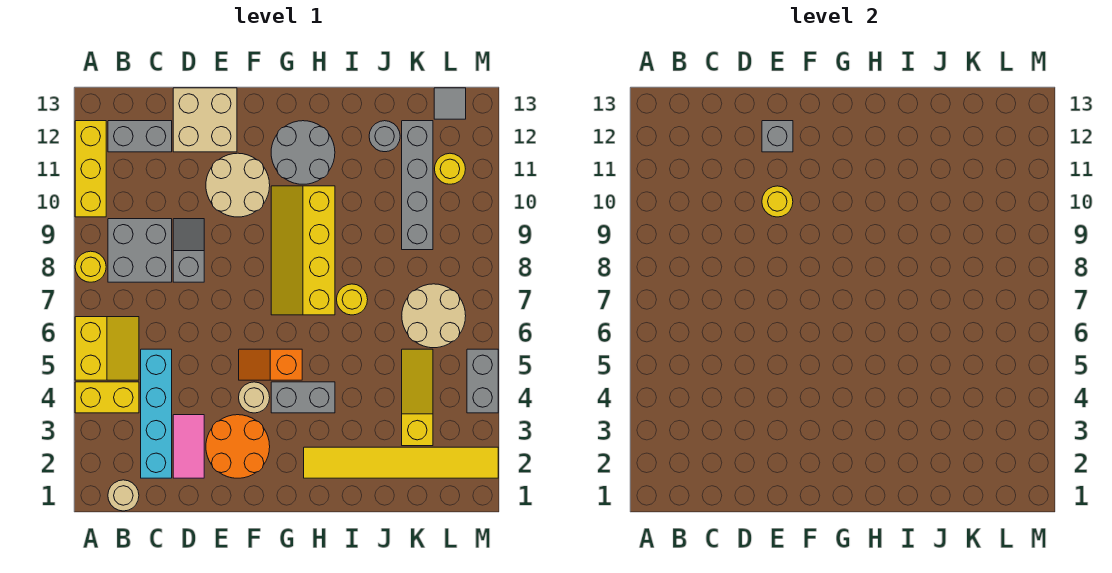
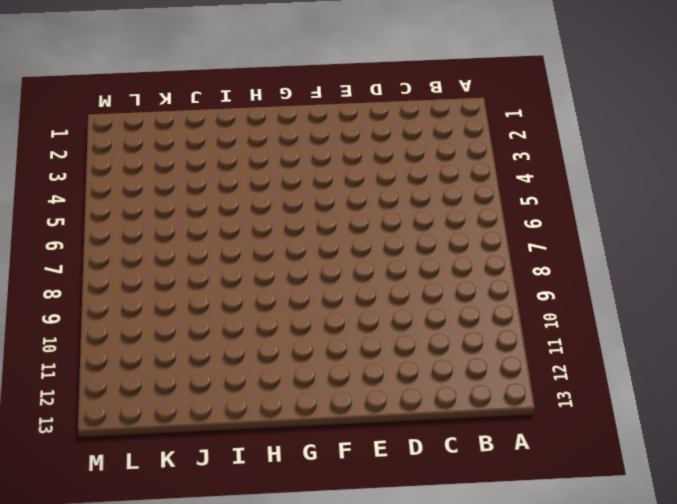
none -> yellow brick A4:B4 level 1
none -> yellow slope A5:B6 level 1 top A
none -> yellow round brick A8 level 1

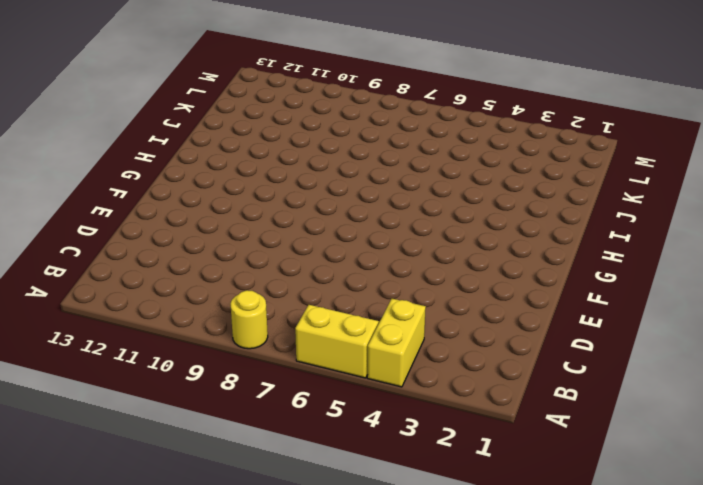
none -> yellow brick A10:A12 level 1
none -> tan round brick B1 level 1
none -> grey brick B8:C9 level 1

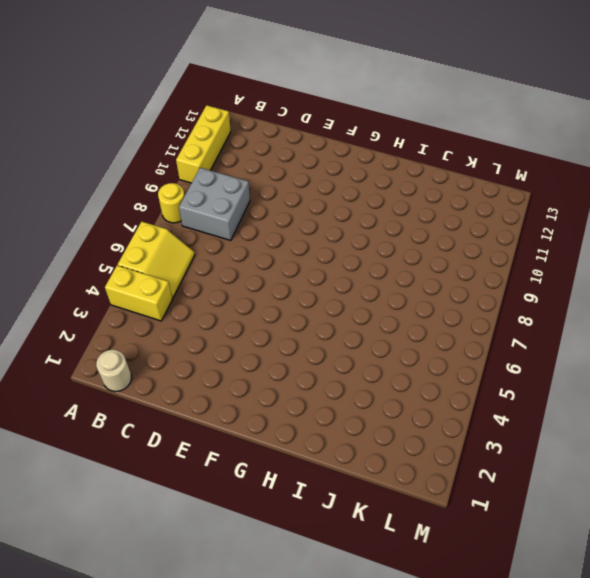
none -> grey brick B12:C12 level 1
none -> cyan brick C2:C5 level 1
none -> pink tile D2:D3 level 1

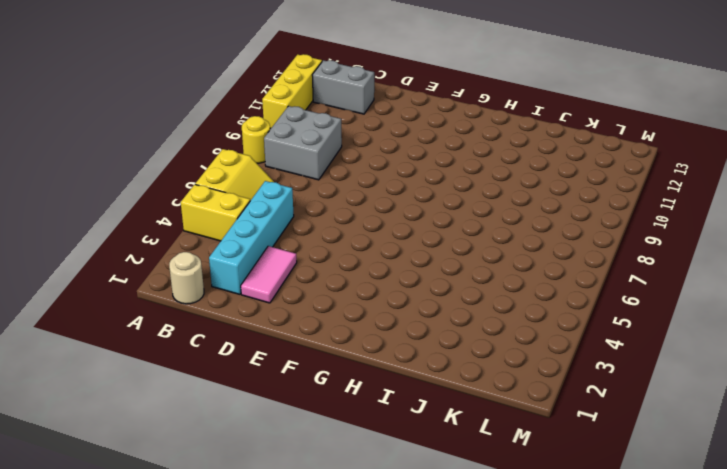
none -> grey slope D8:D9 level 1 top 8
none -> tan brick D12:E13 level 1
none -> orange round brick E2:F3 level 1

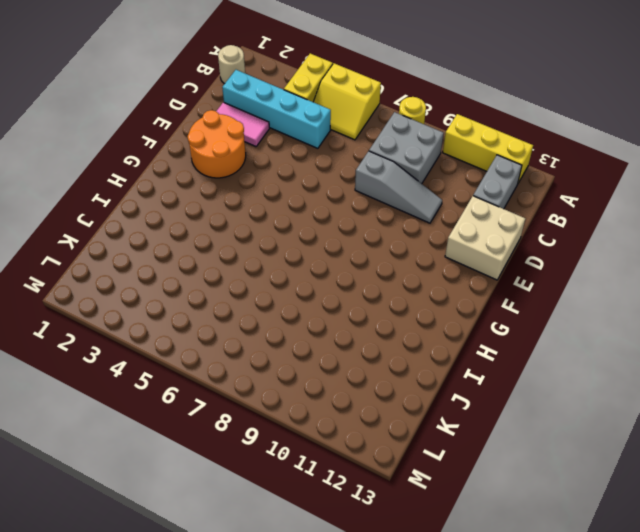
grey slope D8:D10 level 1 top 8 -> grey slope D8:D9 level 1 top 8
none -> tan round brick E10:F11 level 1
none -> tan round brick F4 level 1
none -> orange slope F5:G5 level 1 top G

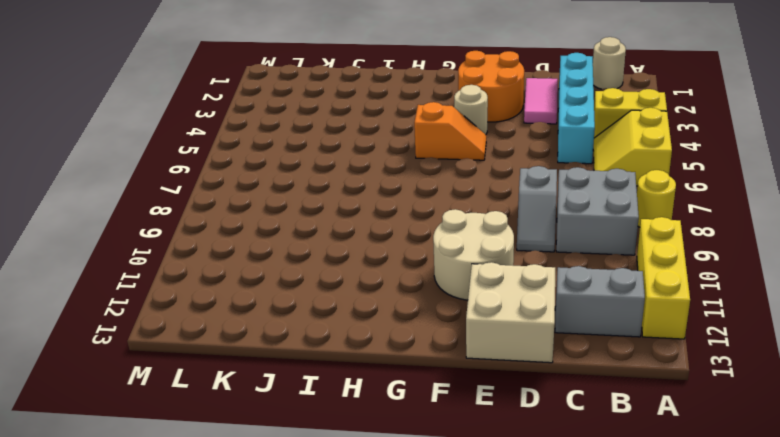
none -> grey brick G4:H4 level 1
none -> yellow slope G7:H10 level 1 top H
none -> grey round brick G11:H12 level 1

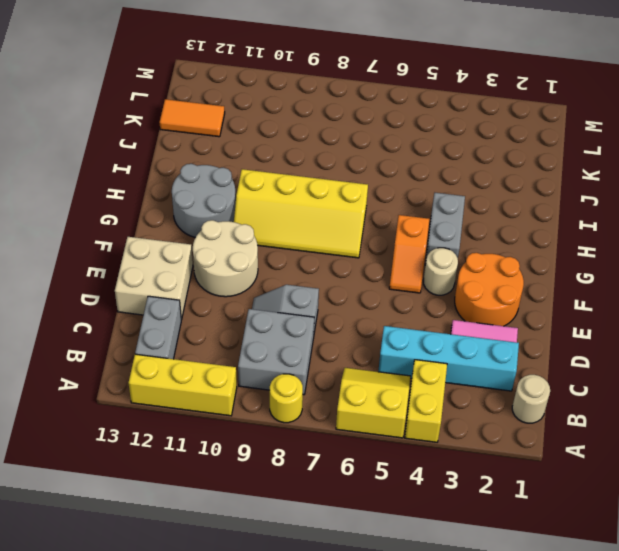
orange tile K12:K13 level 1 -> grey brick K9:K12 level 1
none -> yellow tile H2:M2 level 1
none -> yellow round brick I7 level 1
none -> grey round brick J12 level 1

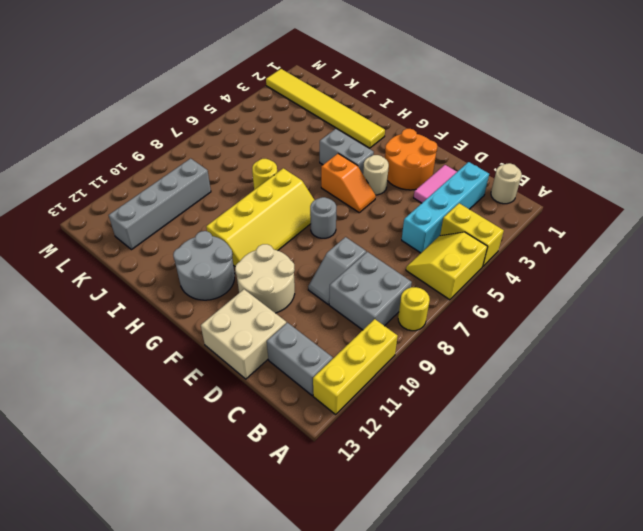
grey round brick F7 level 1 -> grey round brick J12 level 1
none -> yellow slope K3:K5 level 1 top 3
none -> tan round brick K6:L7 level 1
none -> yellow round brick L11 level 1

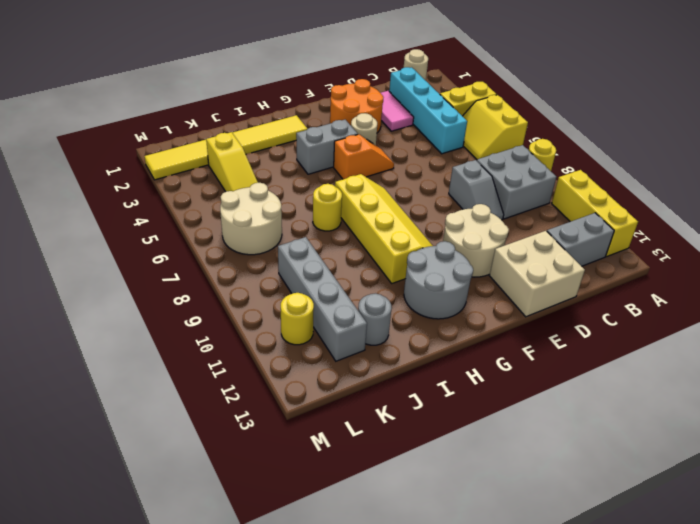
none -> grey tile L13 level 1
none -> grey brick M4:M5 level 1
none -> yellow round brick E10 level 2

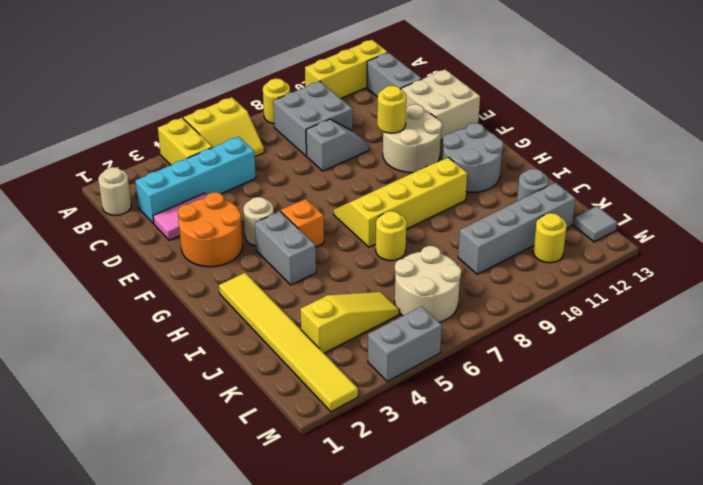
none -> grey brick E12 level 2

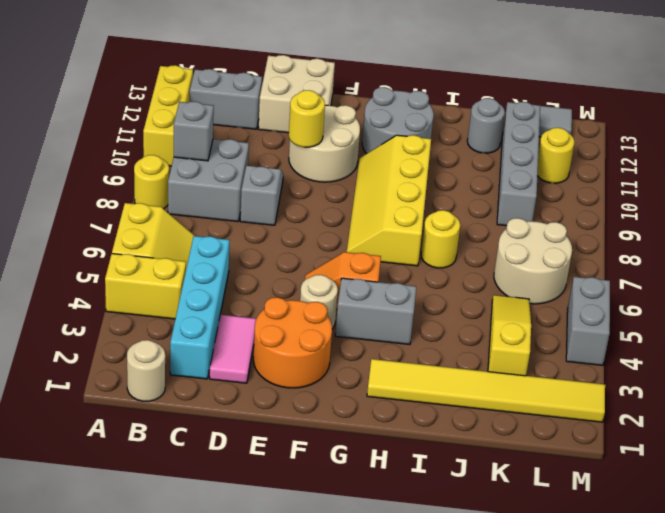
grey brick B9 level 2 -> grey brick E12 level 2

